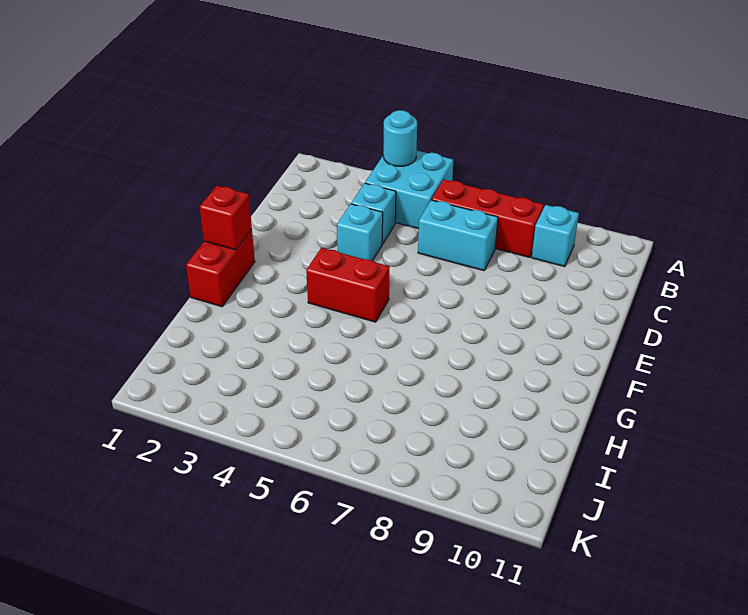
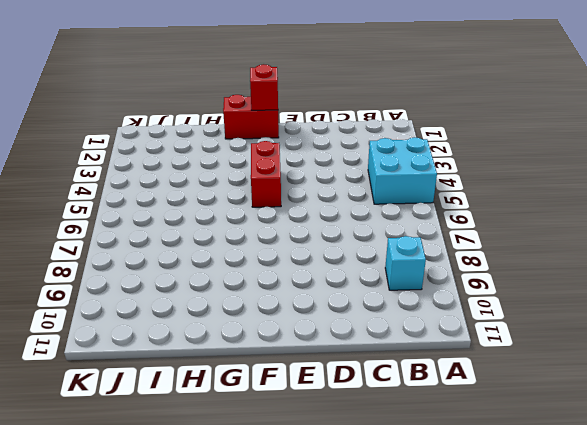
none -> red brick B6:B8 level 1
none -> cyan brick C4 level 1

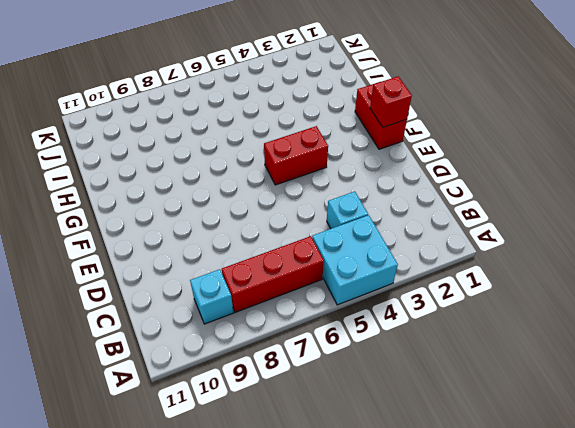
none -> cyan brick C6:C7 level 1
none -> cyan brick D4 level 1

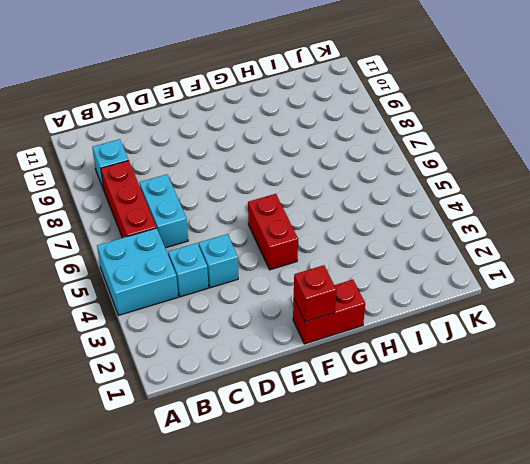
none -> cyan round brick A4 level 2

